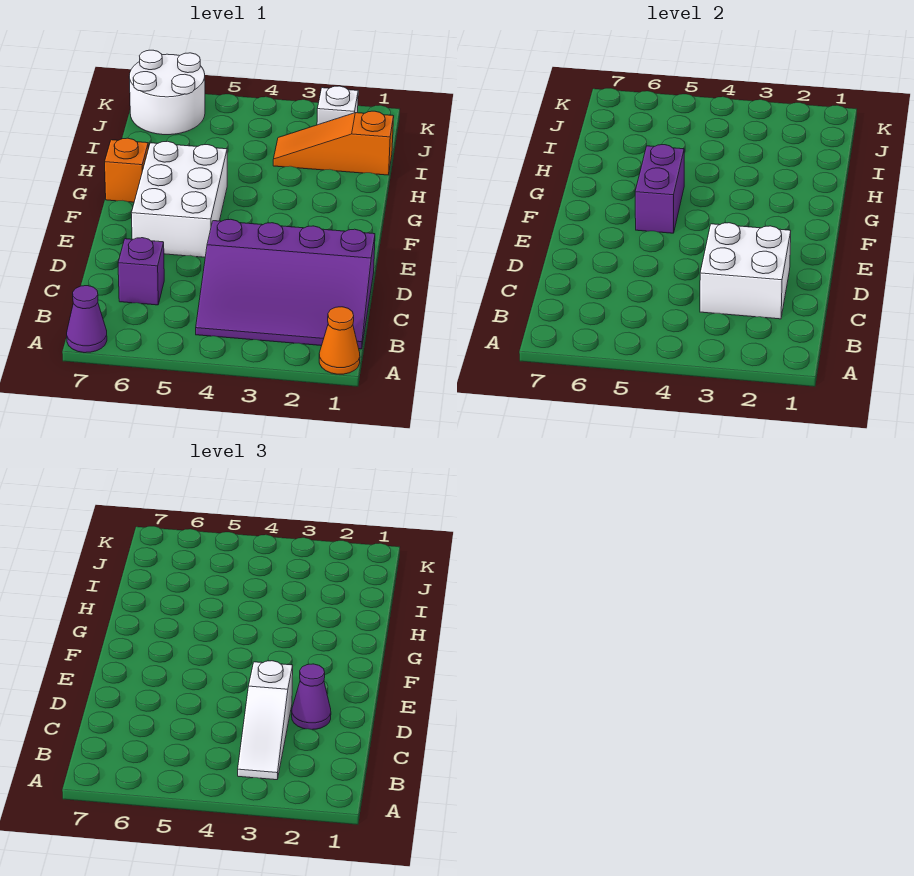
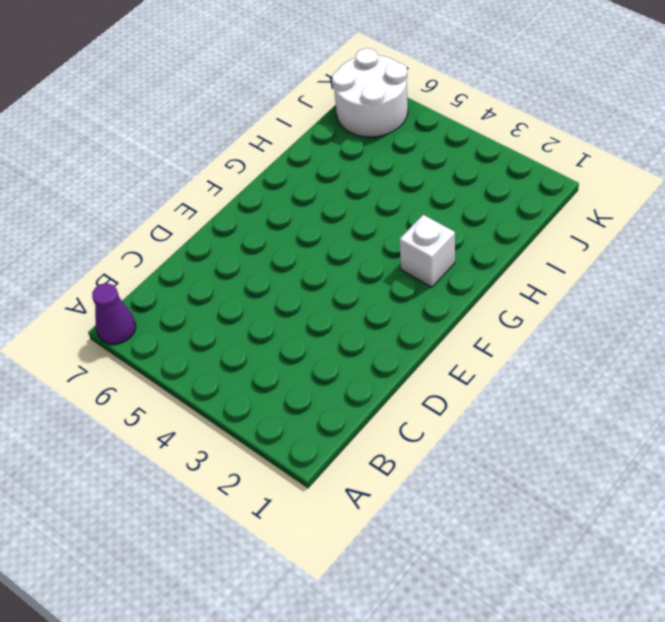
white brick G2 level 1 -> white brick J2 level 1
none -> orange cone A1 level 1
none -> purple slope B1:D4 level 1 top D
none -> purple brick C6 level 1

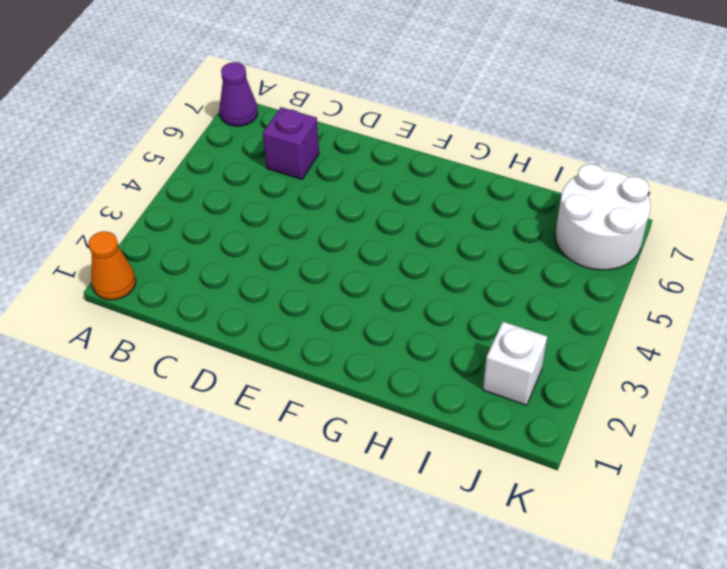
none -> purple slope B1:D4 level 1 top D
none -> white brick E5:G6 level 1
none -> orange brick G7 level 1

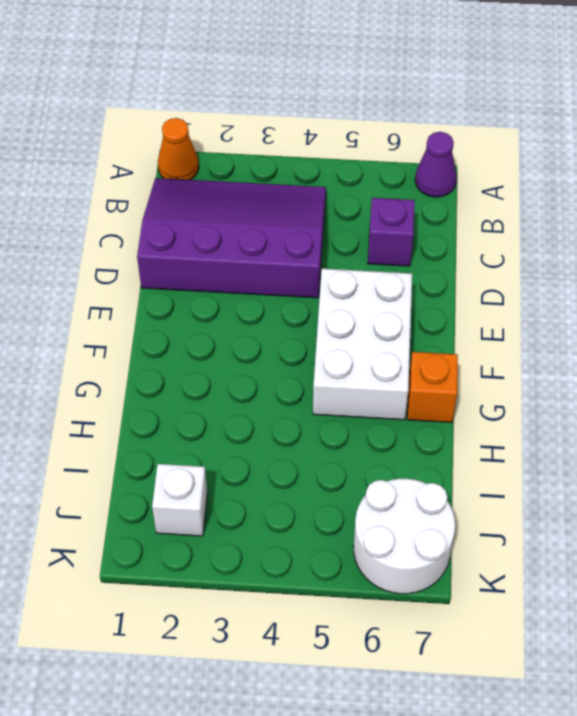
none -> orange slope I1:I3 level 1 top 1
none -> white brick C2:D3 level 2
none -> purple brick F5:G5 level 2

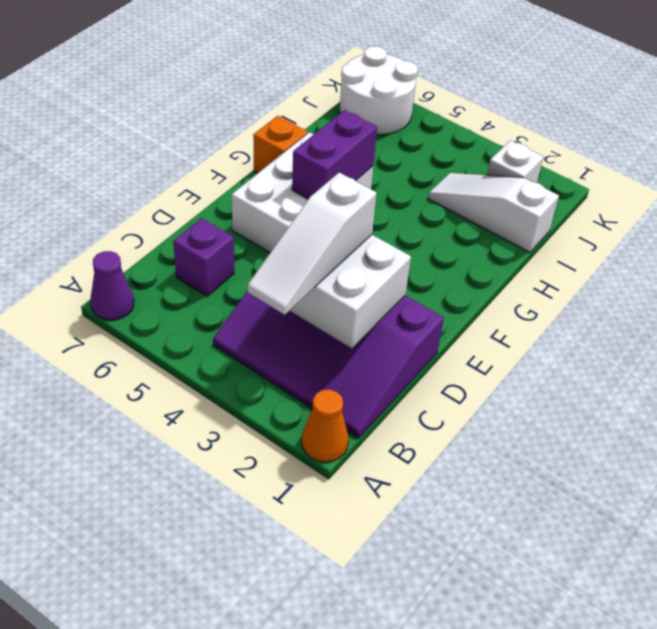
white slope I1:I3 level 1 top 1 -> orange slope I1:I3 level 1 top 1
none -> purple cone D2 level 3

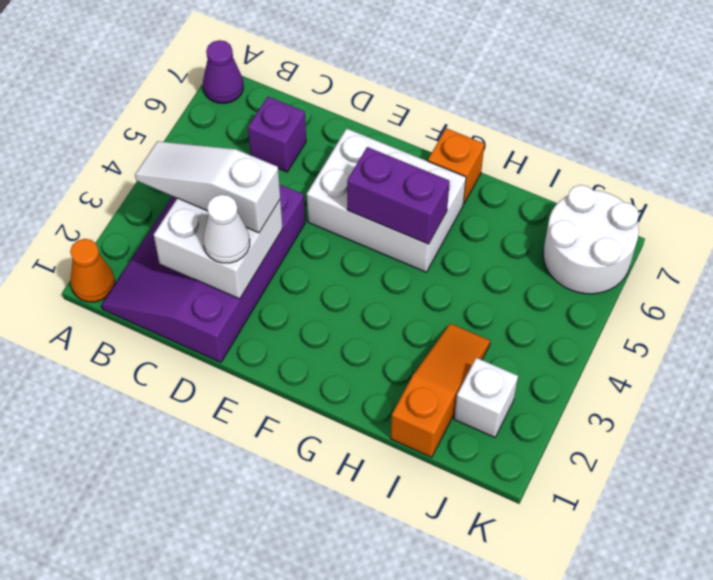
white cone D2 level 3 -> purple cone D2 level 3

